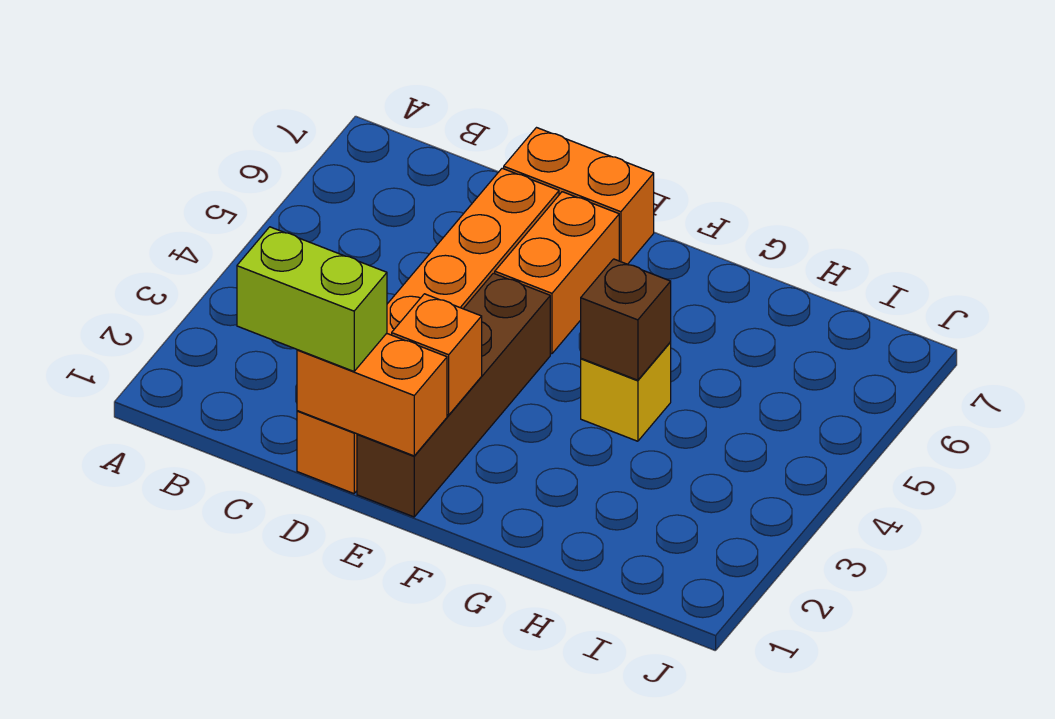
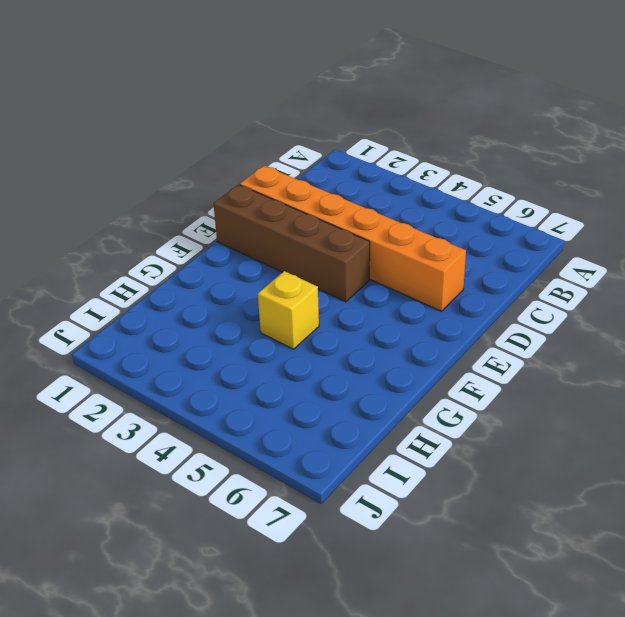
none -> orange brick D7:E7 level 1
none -> orange brick E5:E6 level 1

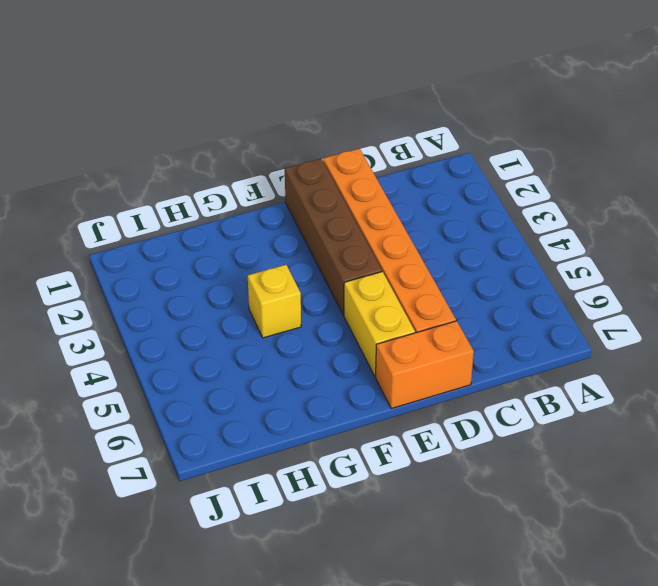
yellow brick E5:E6 level 1 -> orange brick E5:E6 level 1
none -> orange brick D1:E1 level 2
none -> orange brick E2 level 2

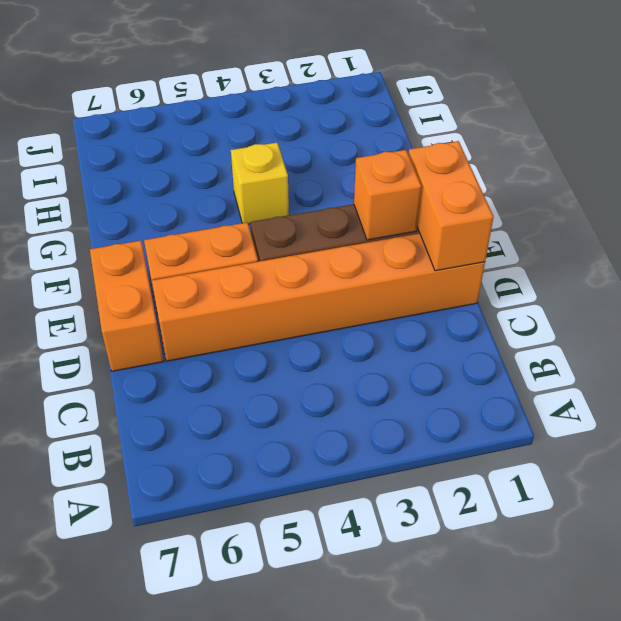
none -> brown brick G4 level 2
none -> lime brick C1:D1 level 3

